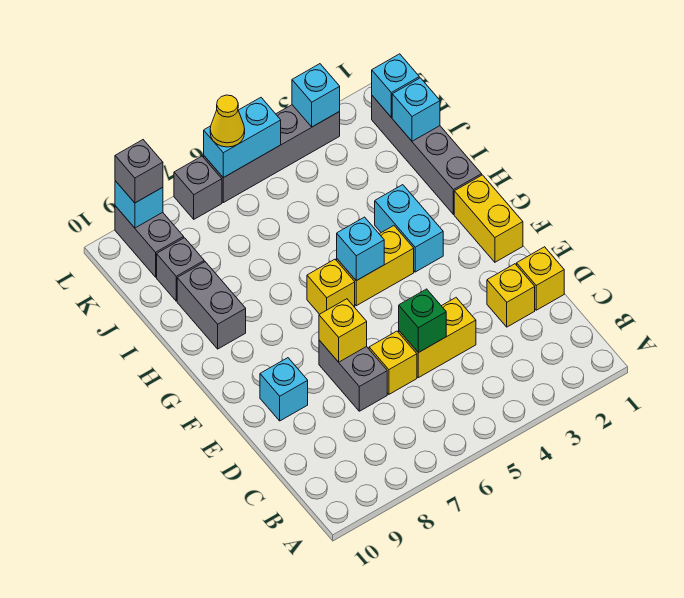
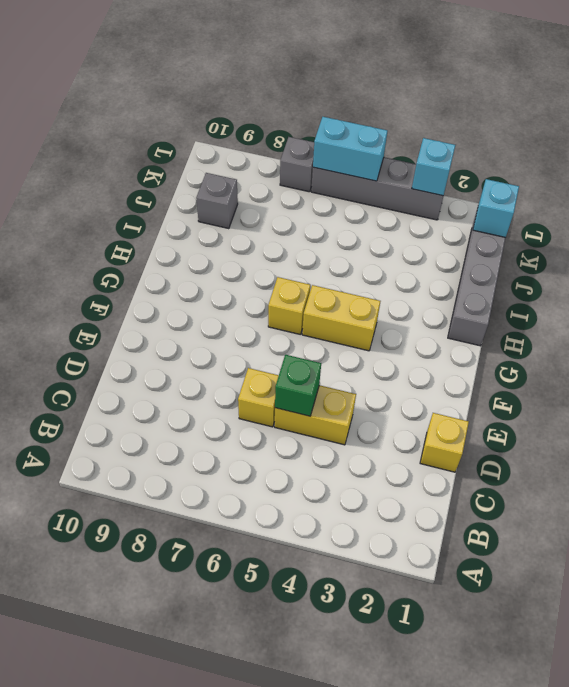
none -> yellow brick D2 level 1
none -> grey brick D7:E7 level 1
none -> cyan brick E9 level 1

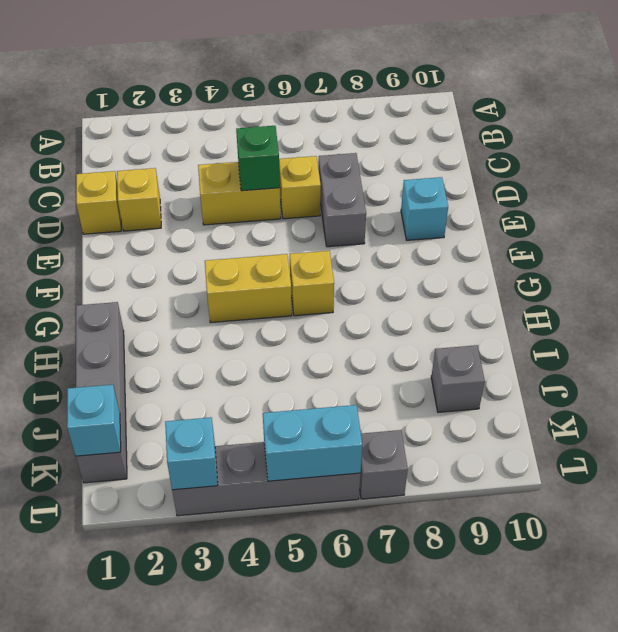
none -> yellow brick F1:G1 level 1
none -> cyan brick G3:H3 level 1
none -> grey brick H9:I9 level 1

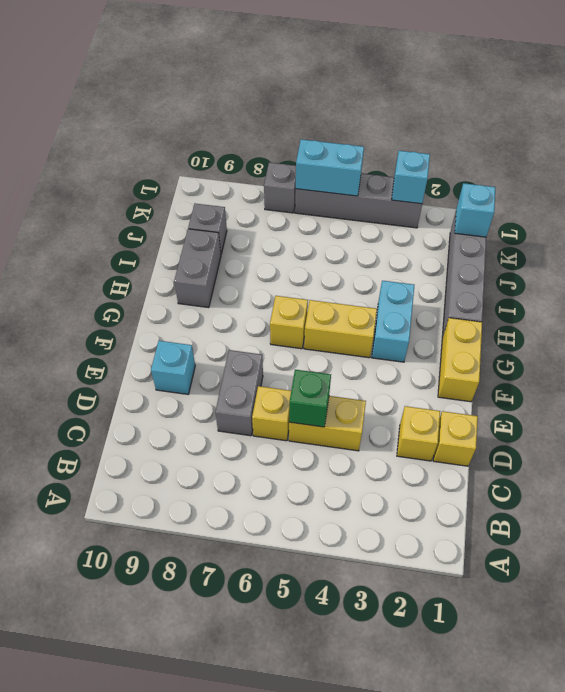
none -> grey brick K9:L9 level 1
none -> yellow brick E7 level 2
none -> cyan brick G5 level 2

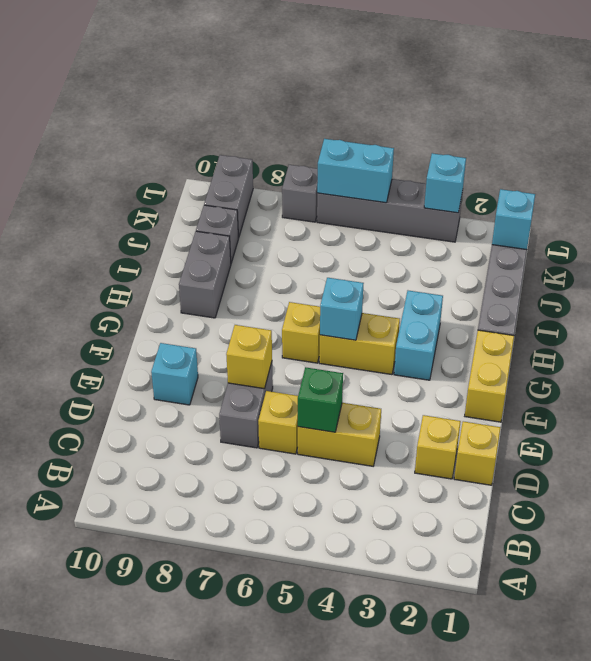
none -> cyan brick J1 level 2
none -> cyan brick L9 level 2
none -> yellow cone L6 level 3

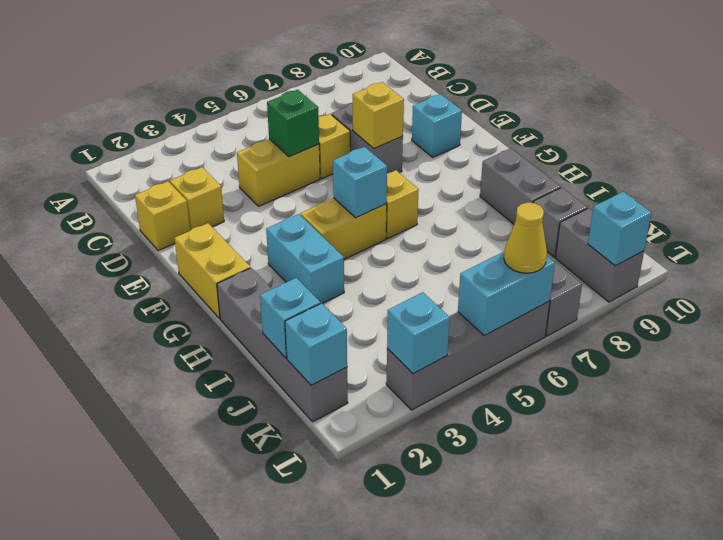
none -> grey brick L9 level 3

